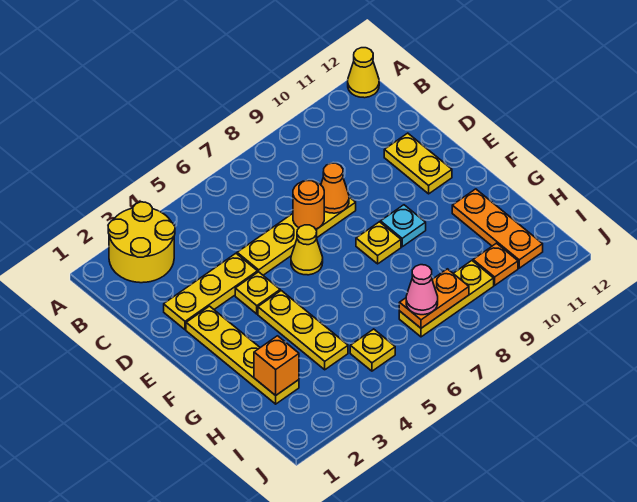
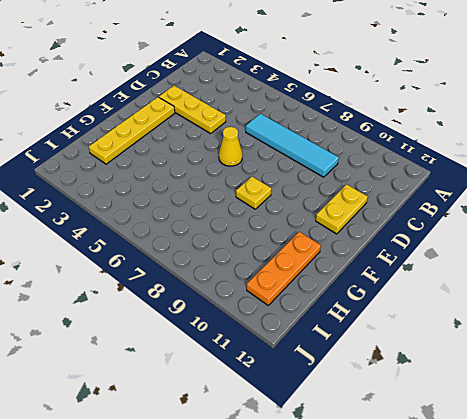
cyan tile C6:C9 level 1 -> none
none -> yellow round brick A2:B3 level 1
none -> yellow cone A12 level 1
none -> yellow plate D5:D8 level 1

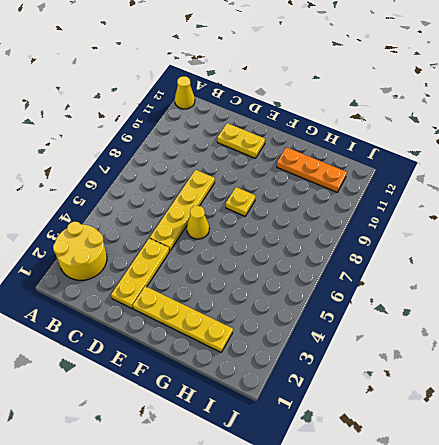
none -> yellow plate E4 level 1
none -> yellow plate F4:H4 level 1
none -> cyan plate F9 level 1

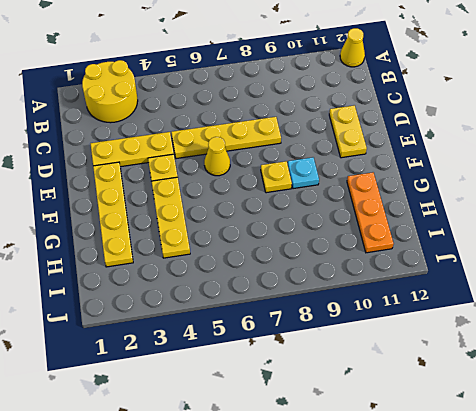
none -> yellow plate I5 level 1
none -> yellow plate I7:I9 level 1
none -> orange plate I10 level 1

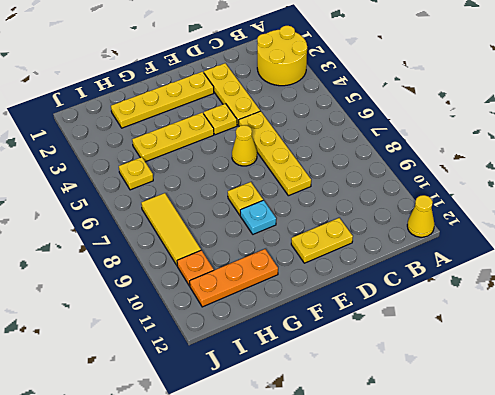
yellow tile I7:I9 level 1 -> yellow plate I7:I9 level 1
none -> orange round brick D7 level 2
none -> orange cone D8 level 2
none -> orange brick H2 level 2

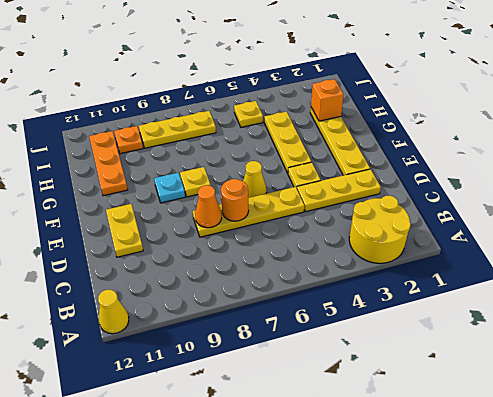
none -> orange plate I7:I8 level 2
none -> pink cone I7 level 3

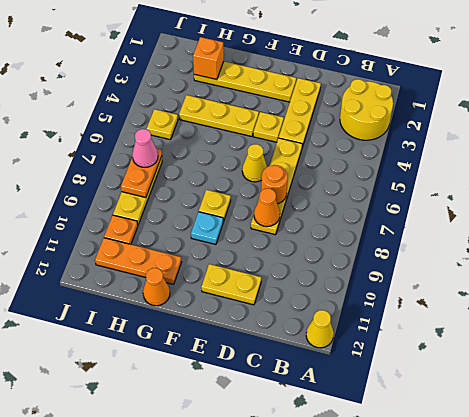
orange cone G12 level 1 -> none

